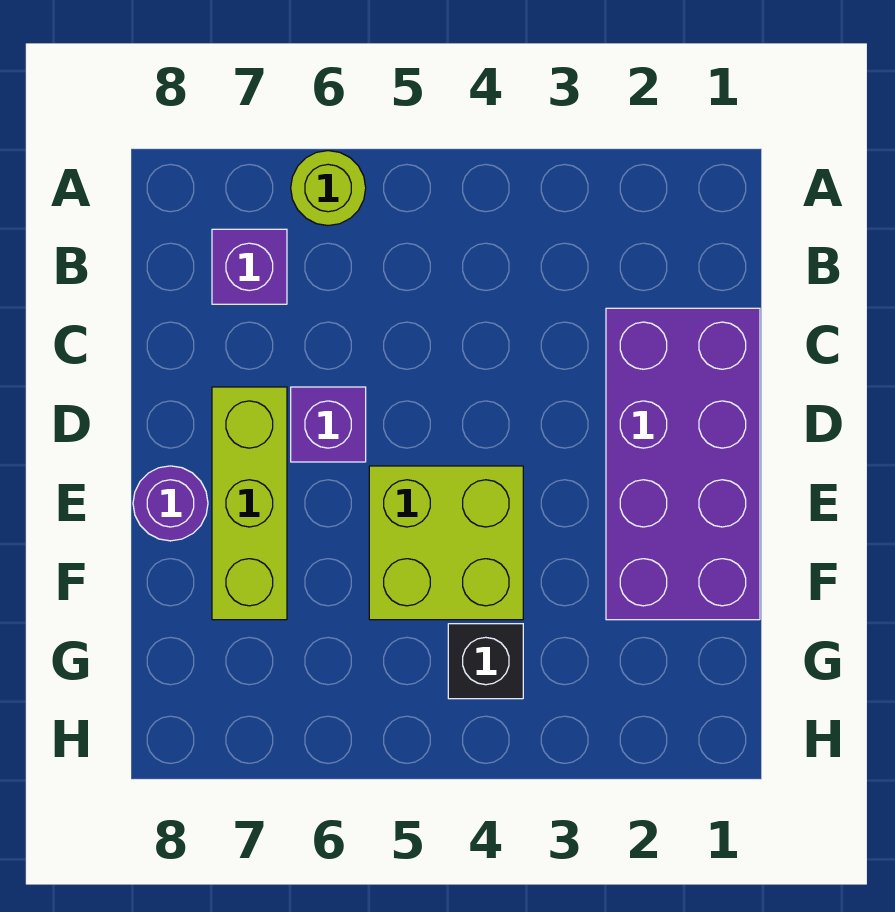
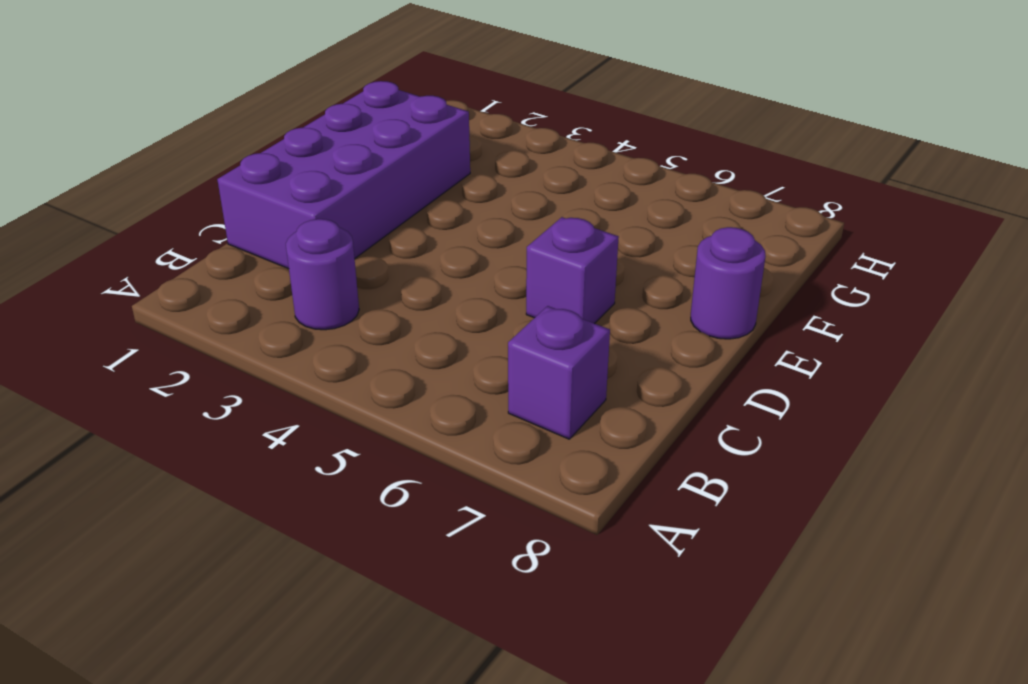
purple round brick B3 level 1 -> none
none -> lime round brick A6 level 1
none -> lime brick D7:F7 level 1

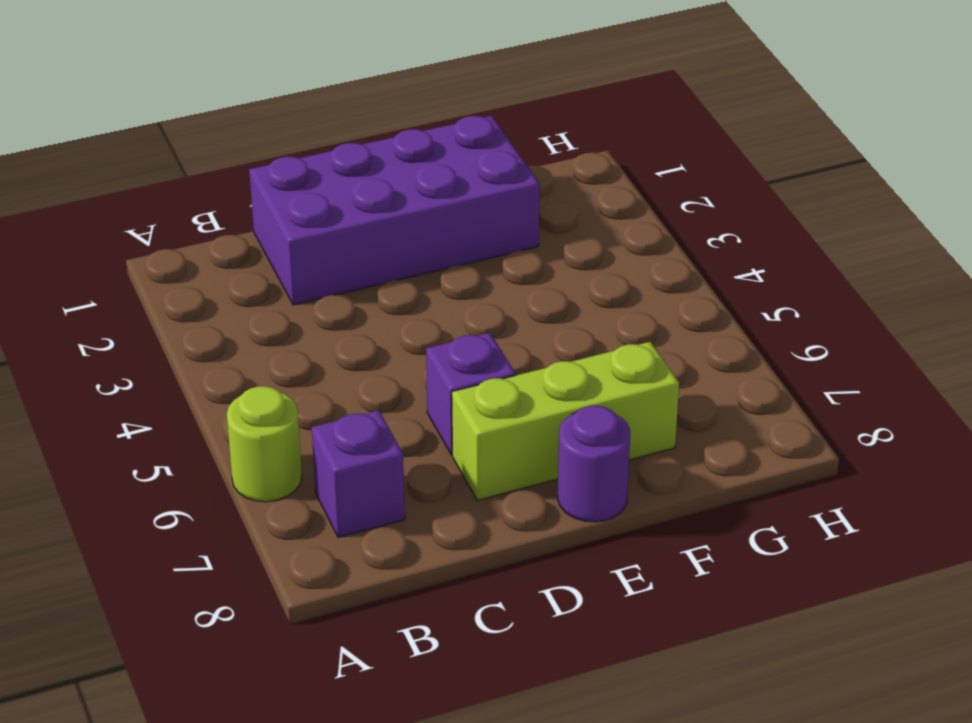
none -> lime brick E4:F5 level 1
none -> black brick G4 level 1

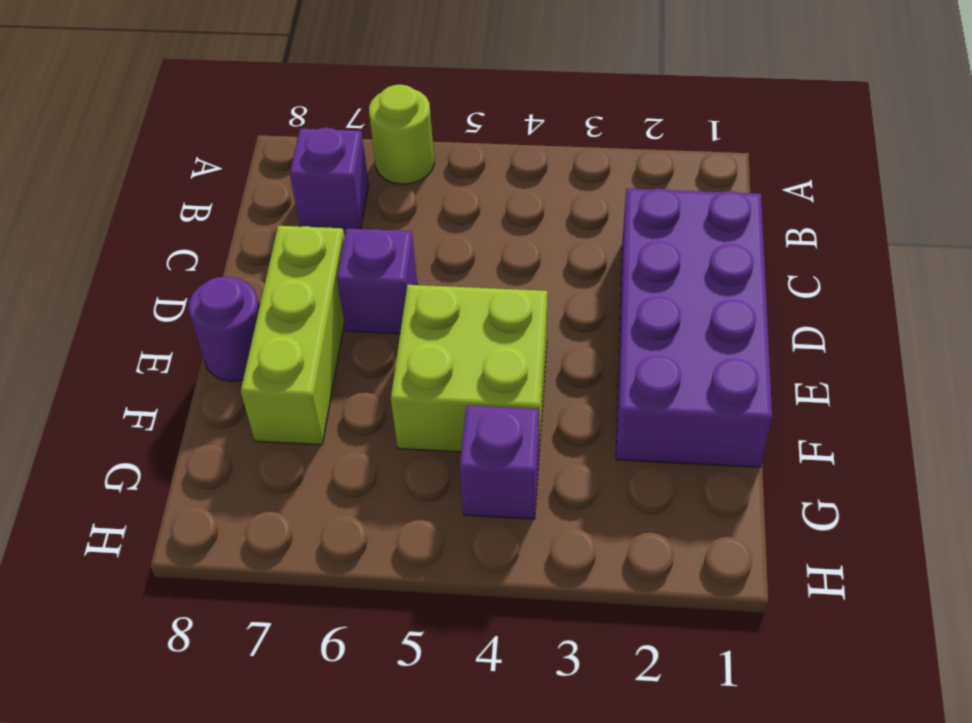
purple brick G4 level 1 -> black brick G4 level 1

